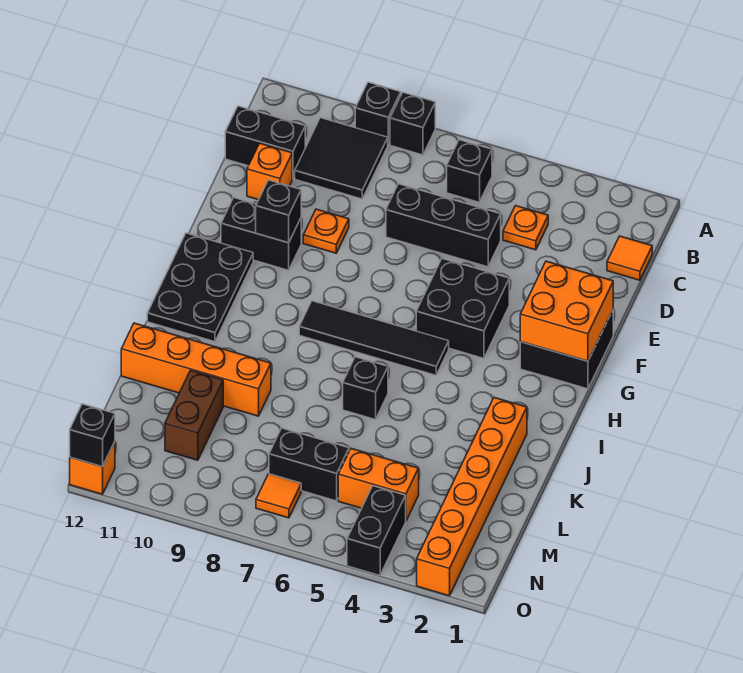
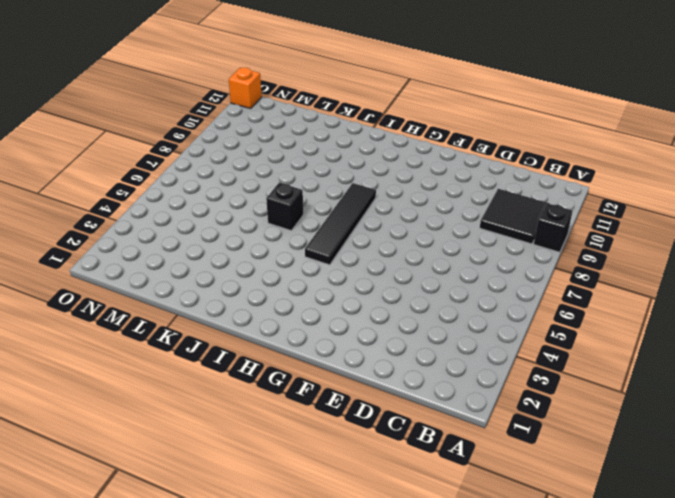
none -> black brick A8 level 1
none -> black brick B6 level 1
none -> orange tile C1 level 1

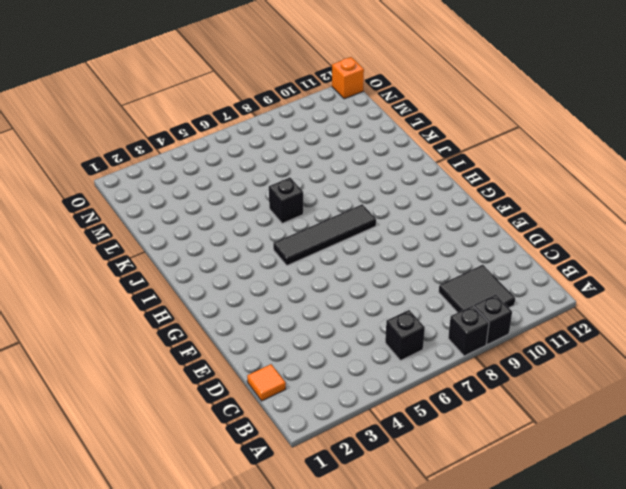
none -> orange plate C4 level 1
none -> black brick C11:C12 level 1
none -> black brick D5:D7 level 1

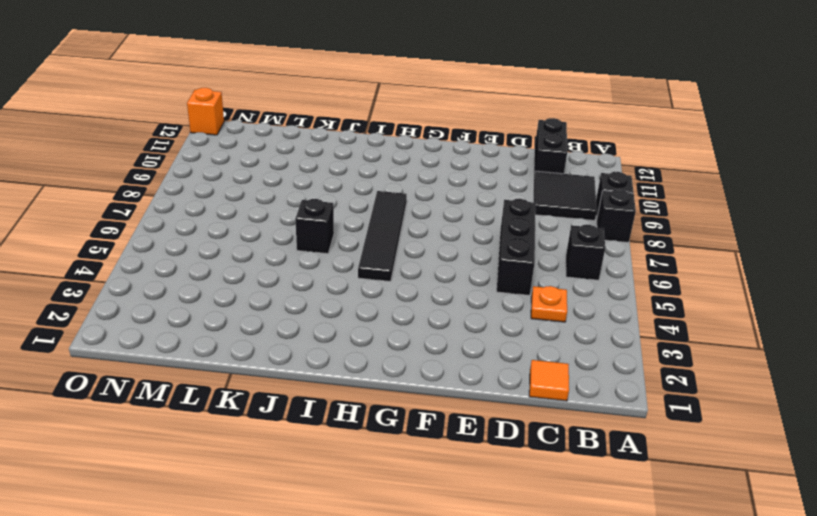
none -> orange brick D11 level 1
none -> orange plate E9 level 1
none -> black brick F1:G2 level 1

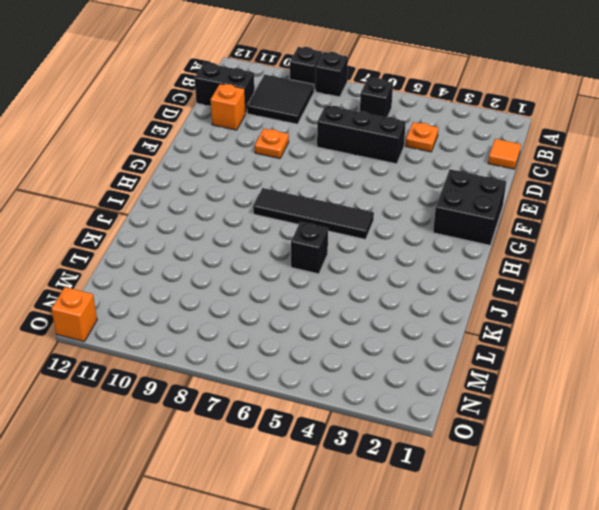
none -> black brick F4:G5 level 1
none -> black brick F10:F11 level 1
none -> black plate G11:I12 level 1

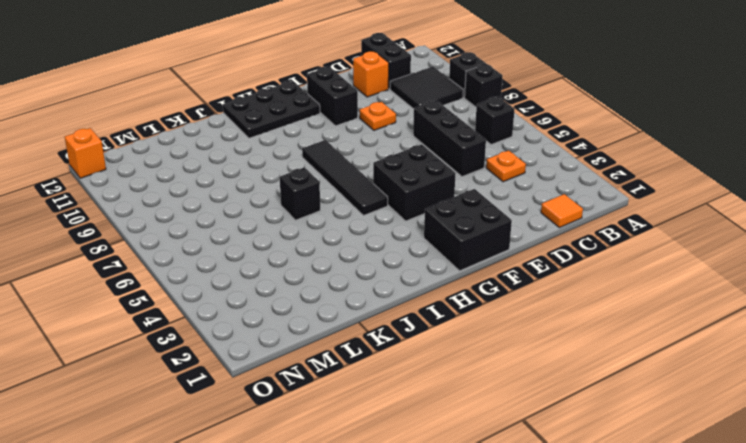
none -> orange brick J2:O2 level 1
none -> orange brick K9:K12 level 1
none -> brown brick L10:M10 level 1

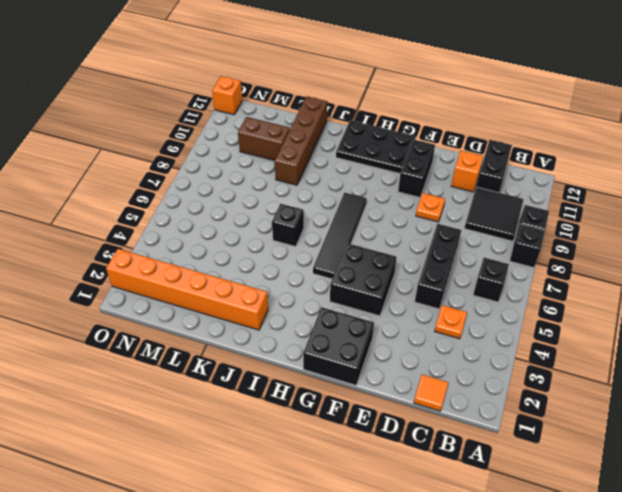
brown brick K9:K12 level 1 -> orange brick K9:K12 level 1
none -> orange brick M4:M5 level 1
none -> black brick M6:M7 level 1
none -> black brick N4:O4 level 1

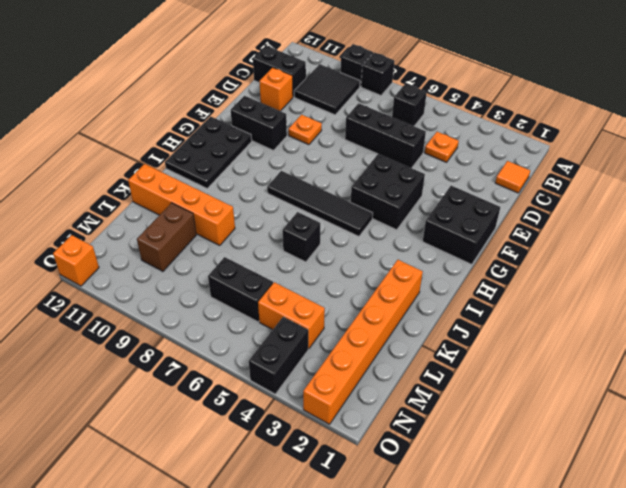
none -> orange tile N7 level 1
none -> orange brick F1:G2 level 2
none -> black brick F10 level 2

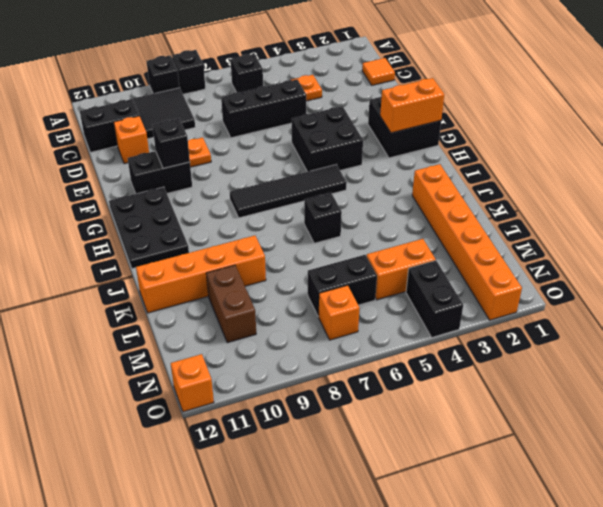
orange brick G1:G2 level 2 -> orange brick F1:G2 level 2
orange brick N7 level 1 -> orange tile N7 level 1
none -> black brick O12 level 2

